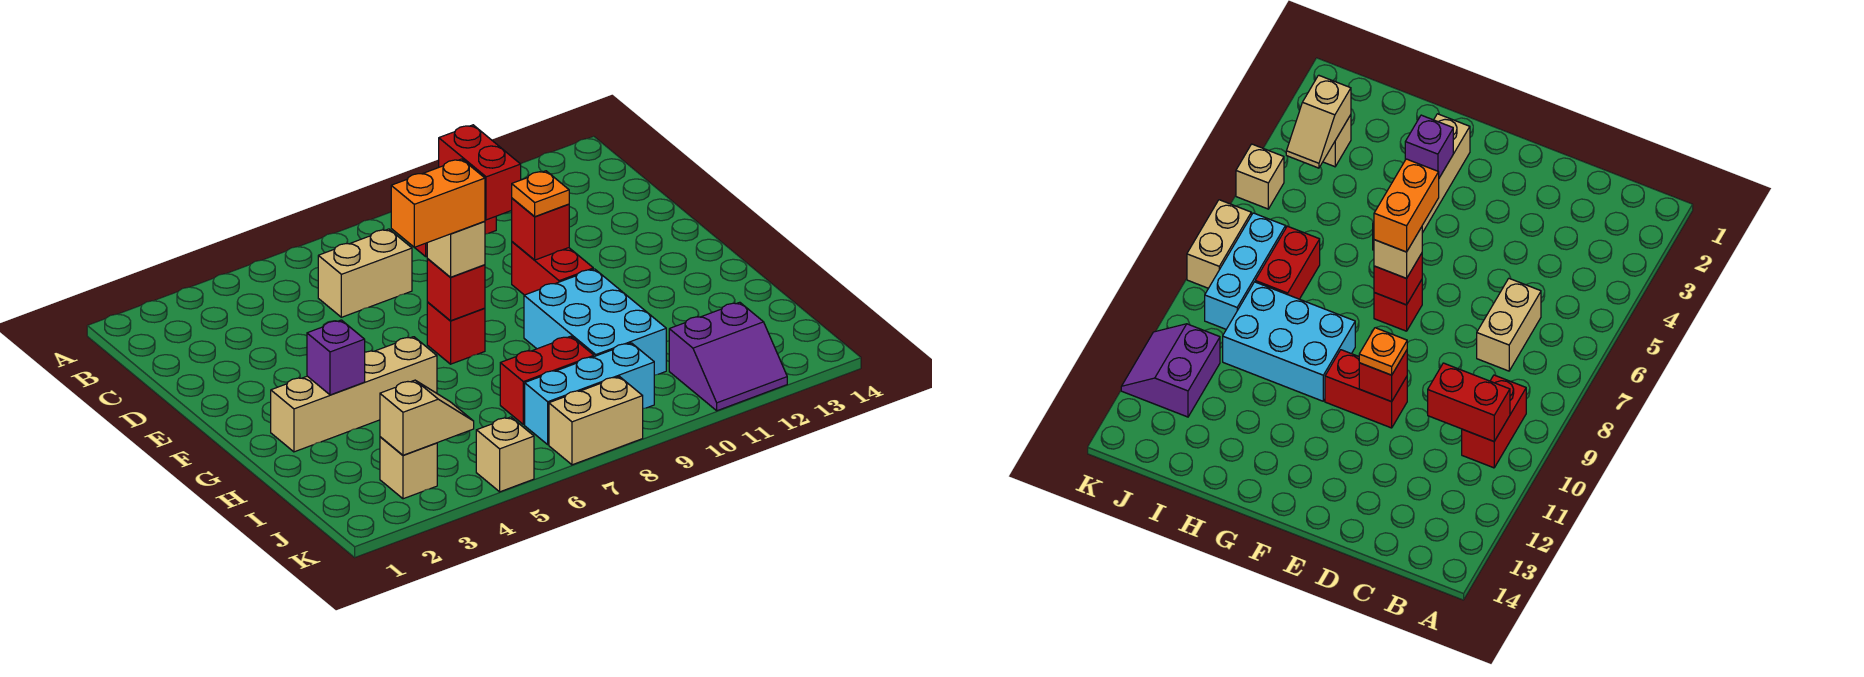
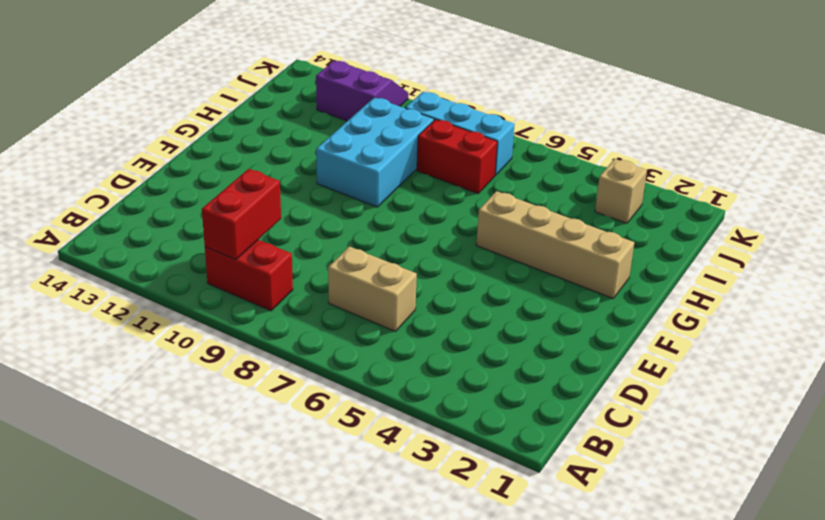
none -> red brick E10:F10 level 1
none -> red brick F7 level 1
none -> tan brick K5 level 1

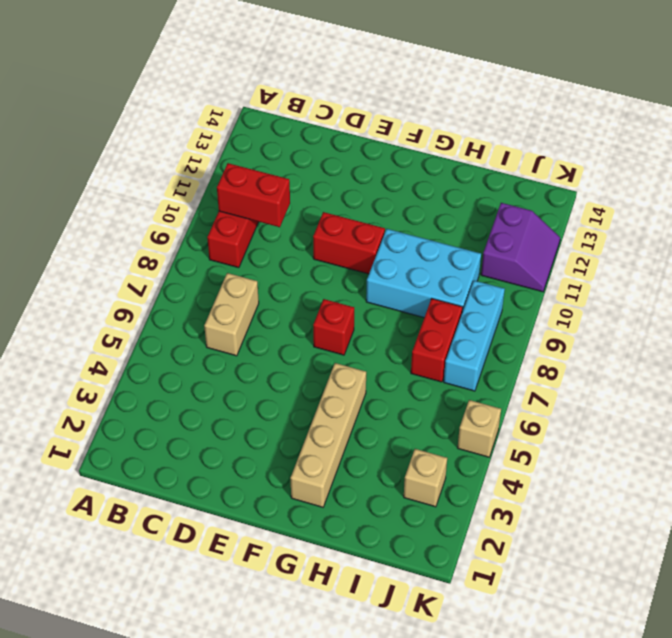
none -> tan brick K7:K8 level 1
none -> red brick E10 level 2
none -> red brick F7 level 2

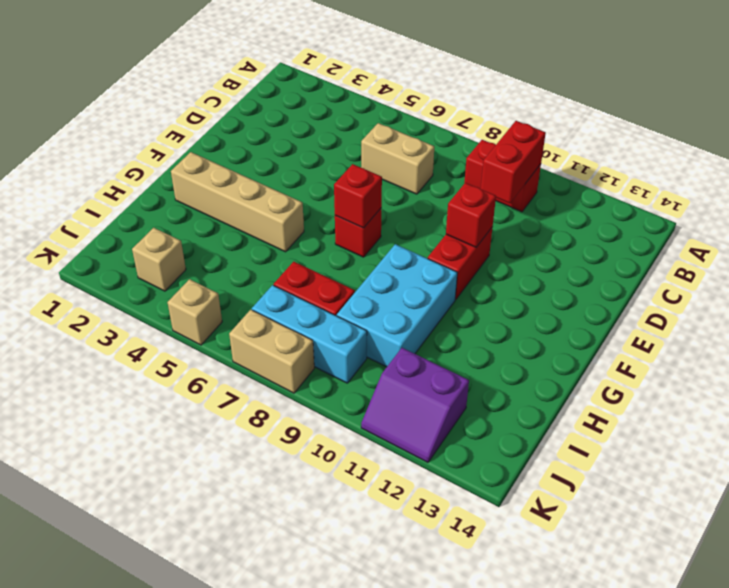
none -> purple brick G3 level 2
none -> tan slope J3:J4 level 2 top 3
none -> orange plate E10 level 3

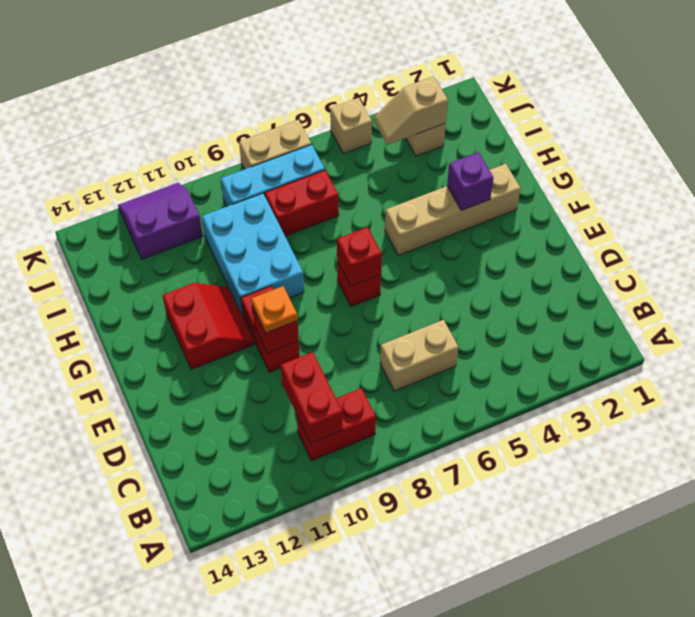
red slope F11:G12 level 1 top 12 -> none
none -> tan brick F7 level 3
none -> orange brick F6:F7 level 4

